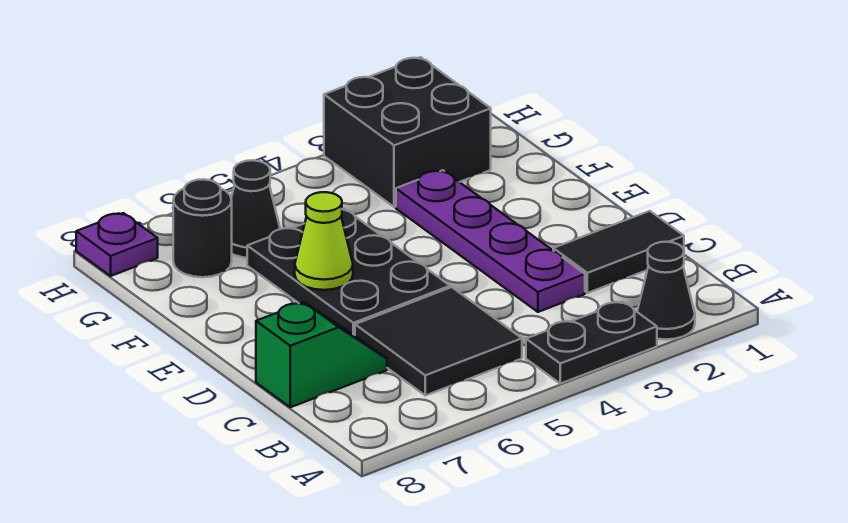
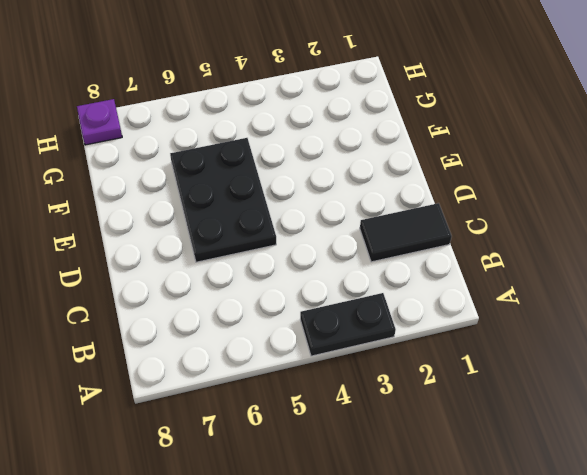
none -> black cone A2 level 1
none -> black tile B5:C6 level 1
none -> purple plate C3:F3 level 1

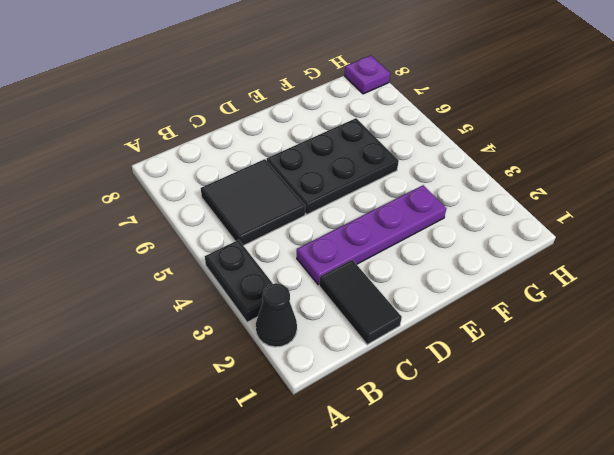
none -> green slope C7:C8 level 1 top 8
none -> black brick G2:H3 level 1
none -> black cone G6 level 1

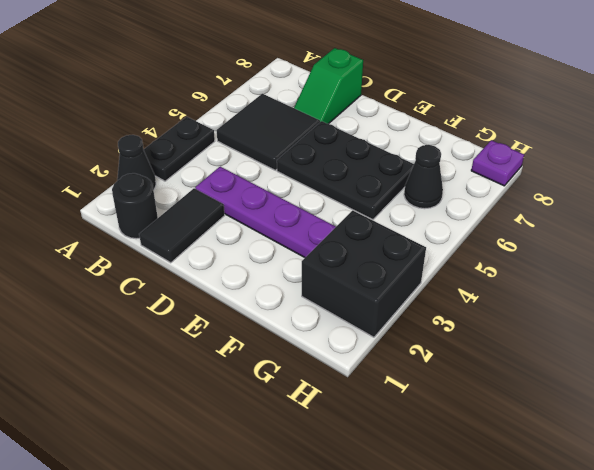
black round brick B1 level 1 -> black round brick G7 level 1
none -> lime cone E6 level 2

